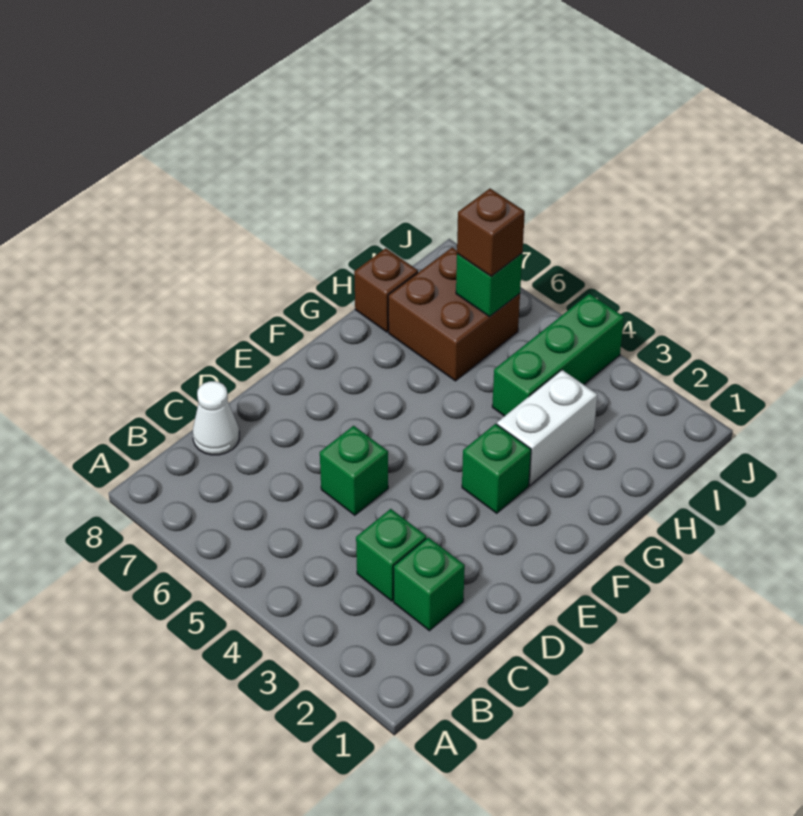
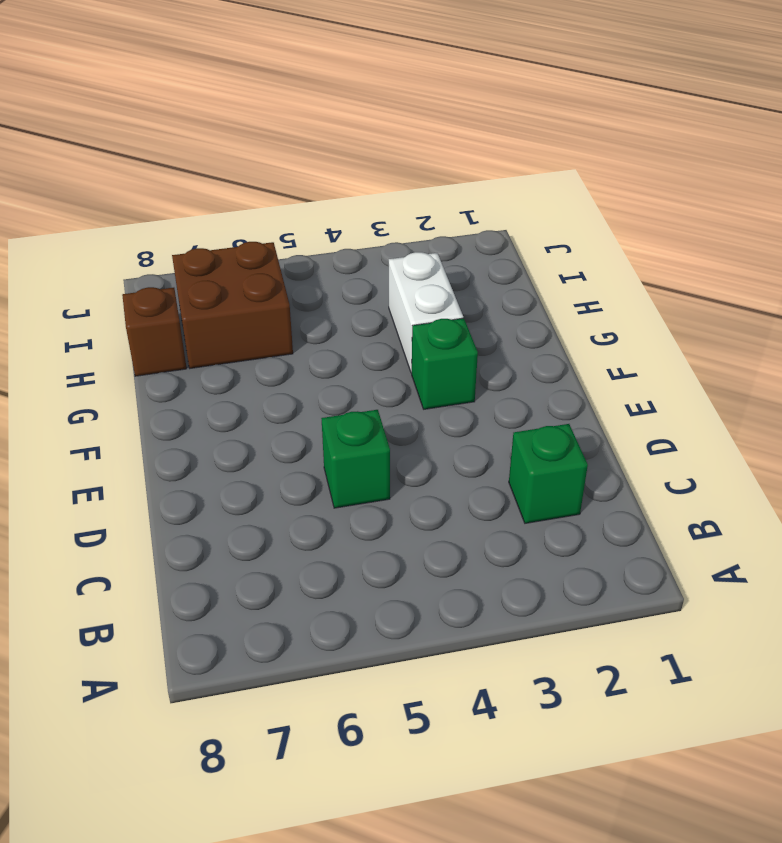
none -> green brick C3 level 1
none -> white cone C8 level 1

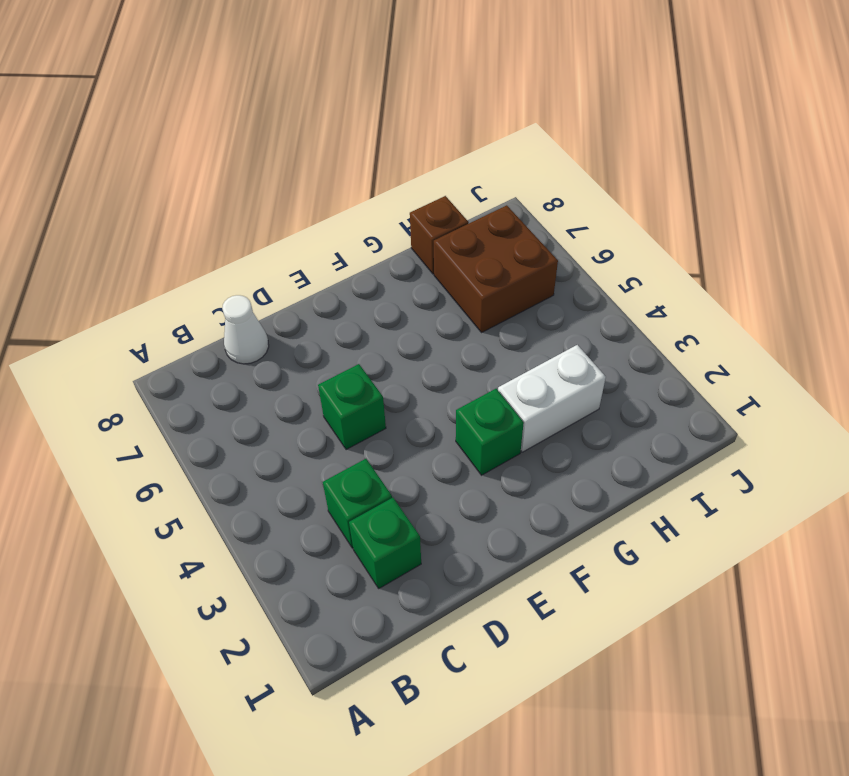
none -> green brick H4:J4 level 1
none -> green brick I6 level 2

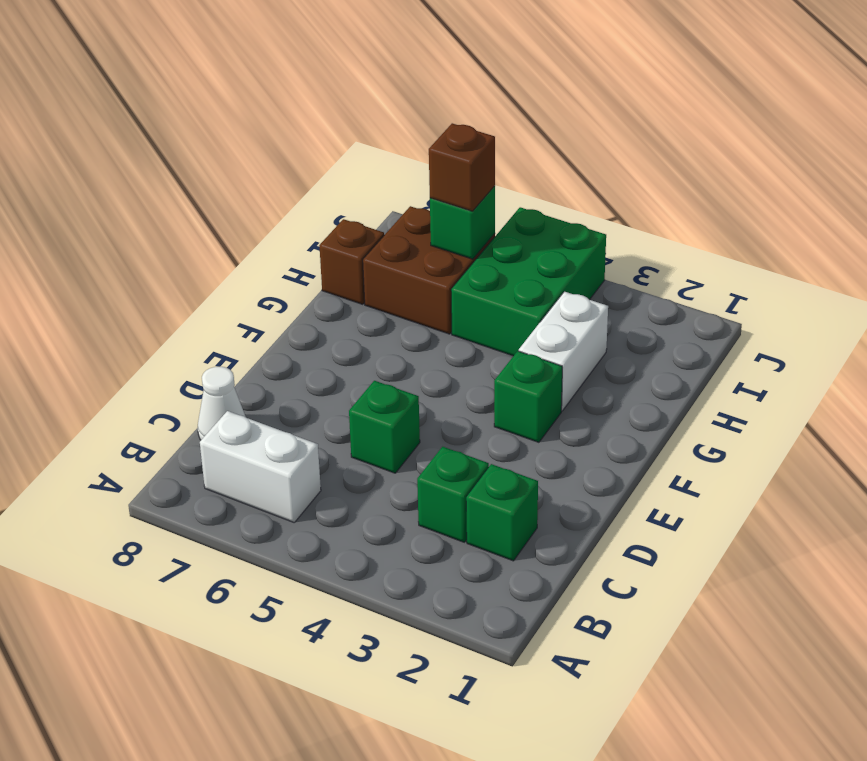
white brick B6:B7 level 1 -> none
green brick H4:J5 level 1 -> green brick H4:J4 level 1

